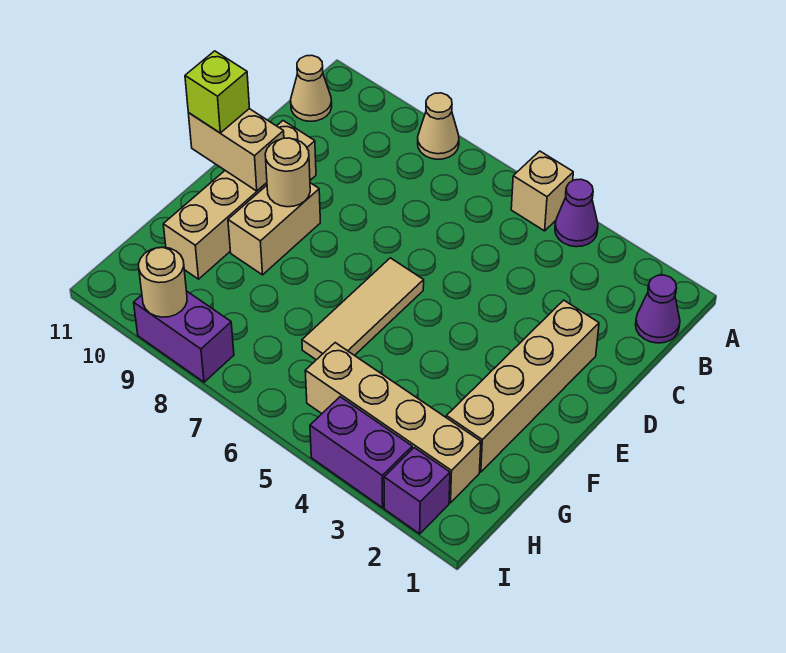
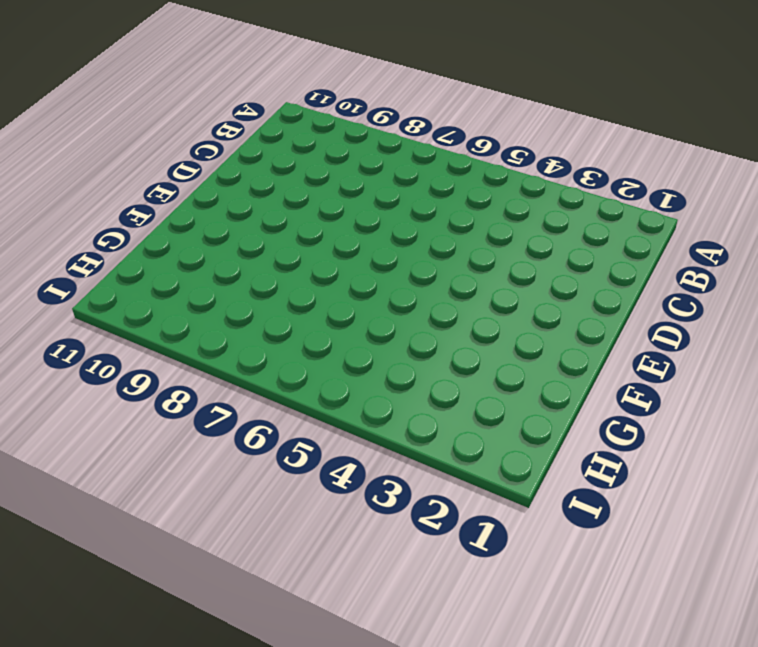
none -> purple cone A4 level 1
none -> tan brick A5 level 1
none -> tan cone A8 level 1

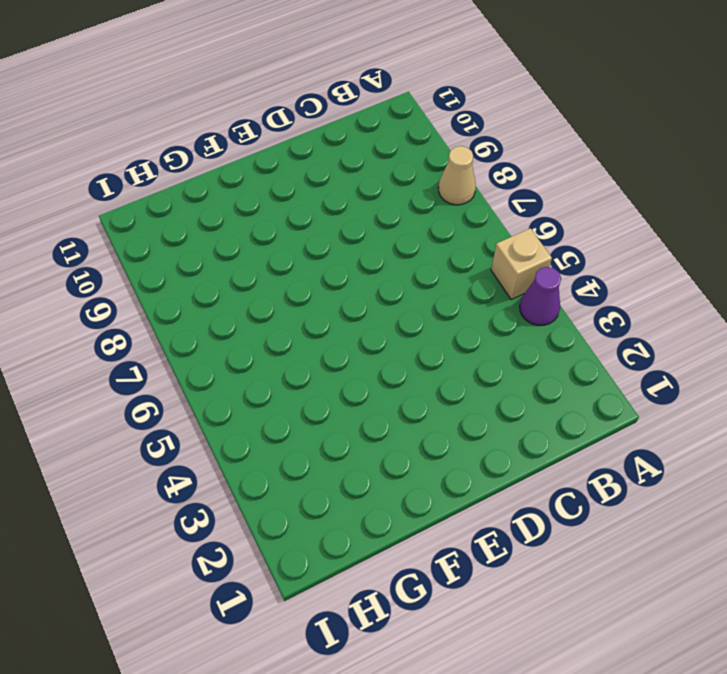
none -> purple cone B1 level 1
none -> tan cone B11 level 1
none -> tan brick D2:G2 level 1

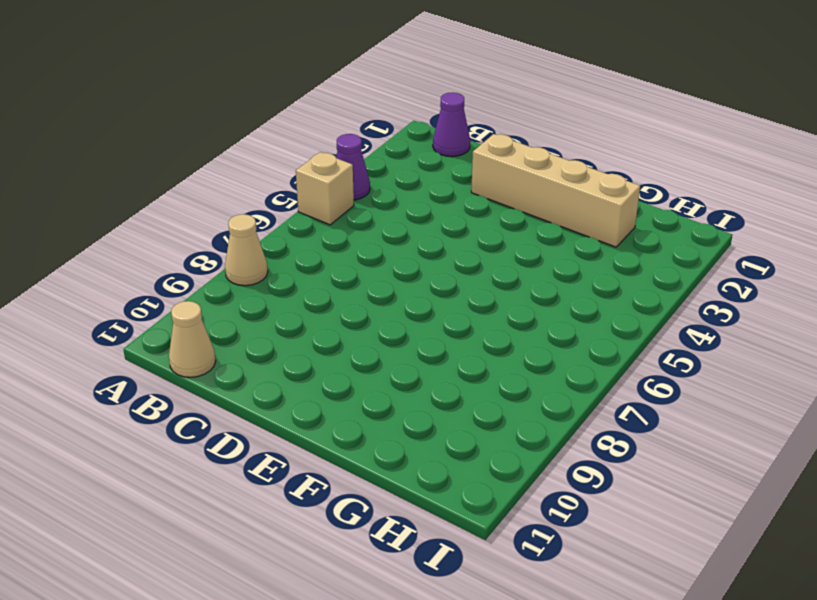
none -> tan brick D10:G10 level 1
none -> tan tile E6:G6 level 1
none -> tan brick E9:F9 level 1

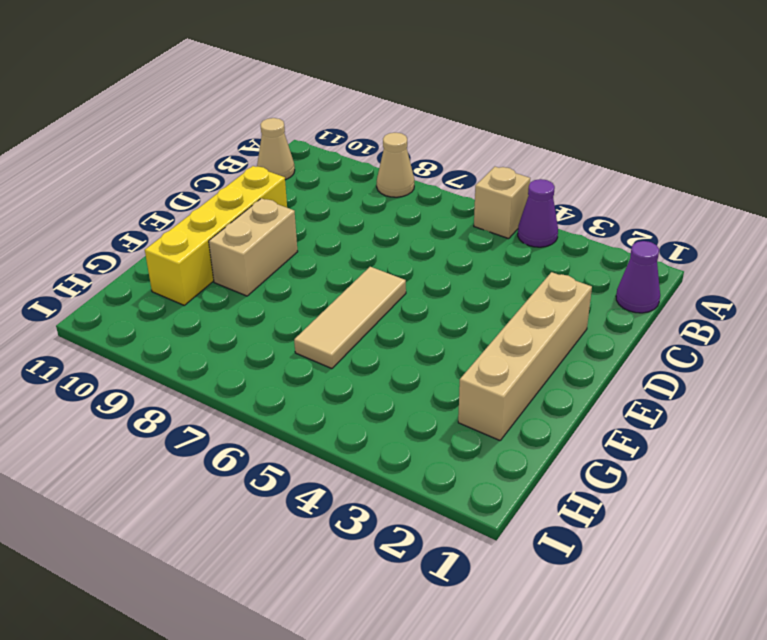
yellow brick D10:G10 level 1 -> tan brick D10:G10 level 1
none -> tan brick H2:H5 level 1
none -> purple brick I2 level 1
none -> purple brick I3:I4 level 1

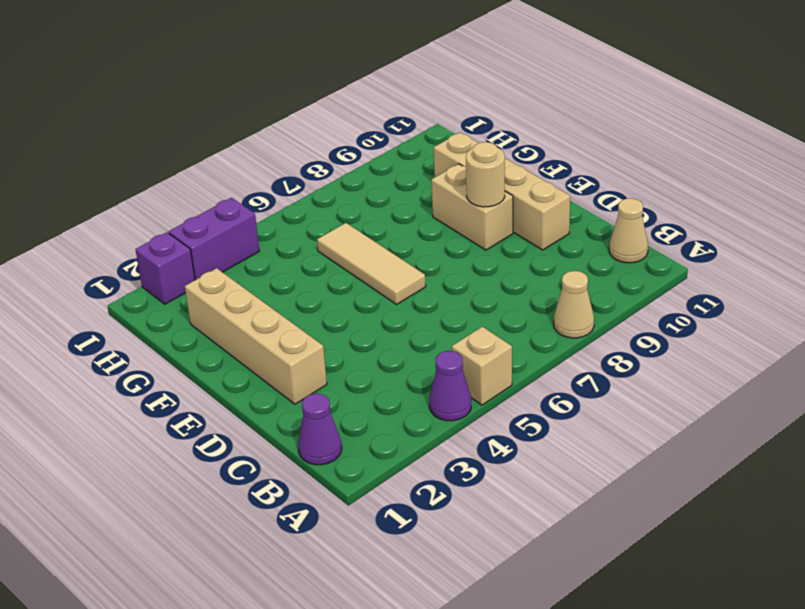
none -> tan brick H2:H5 level 1
none -> purple brick I8:I9 level 1
none -> tan brick E10:E11 level 2

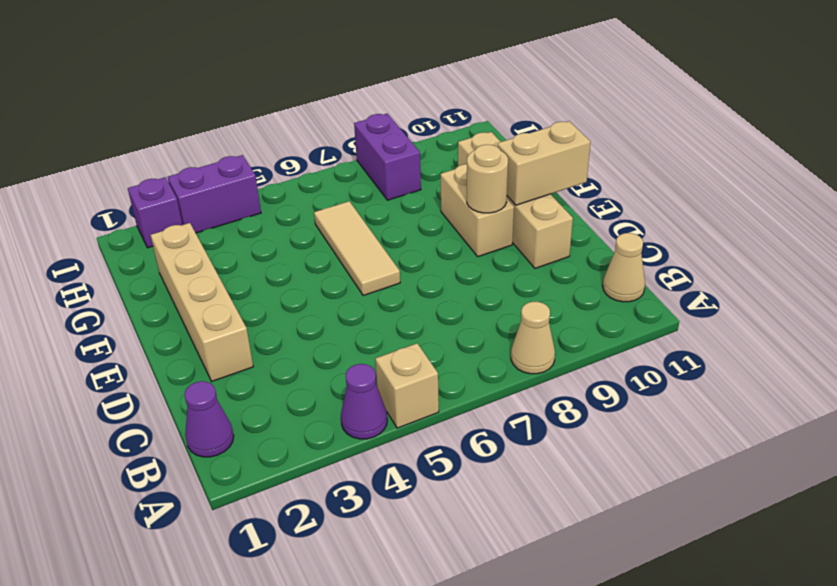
purple brick H8:I8 level 1 -> purple brick I8:I9 level 1
none -> tan brick H2:H5 level 1
none -> tan round brick I9 level 2
none -> lime brick E11 level 3

